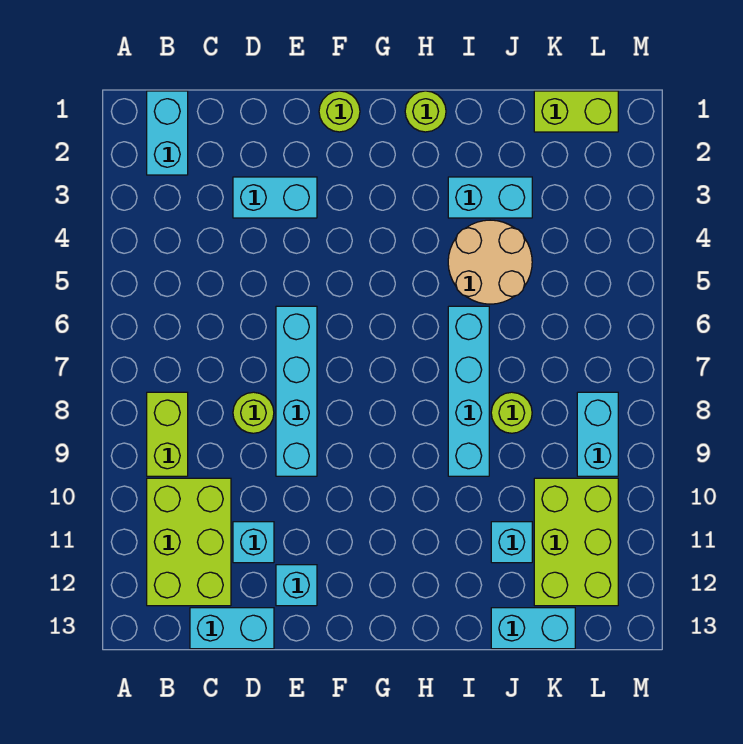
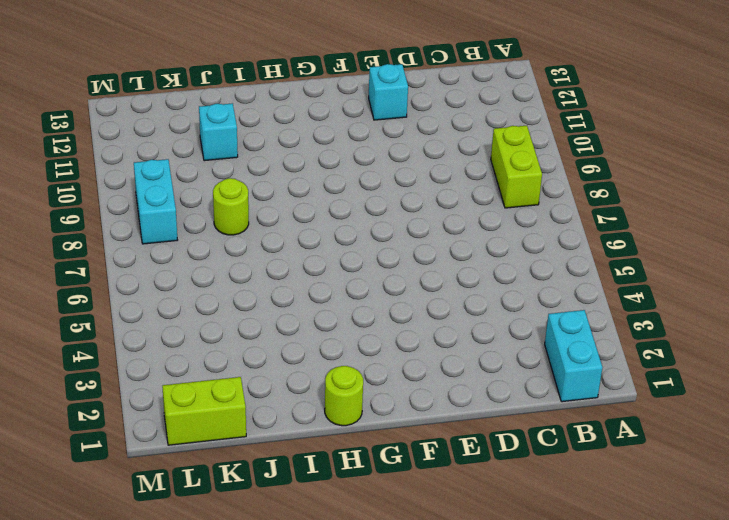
none -> lime brick B10:C12 level 1
none -> cyan brick C13:D13 level 1
none -> cyan brick D3:E3 level 1

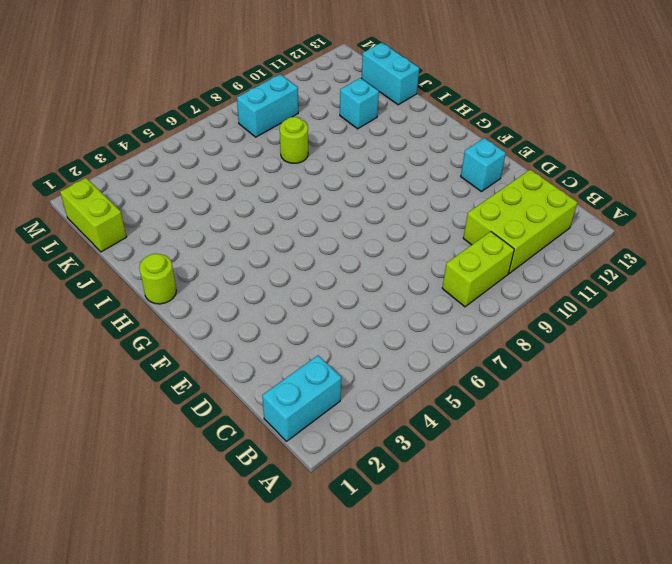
none -> cyan brick C13:D13 level 1
none -> cyan brick D3:E3 level 1
none -> lime round brick D8 level 1

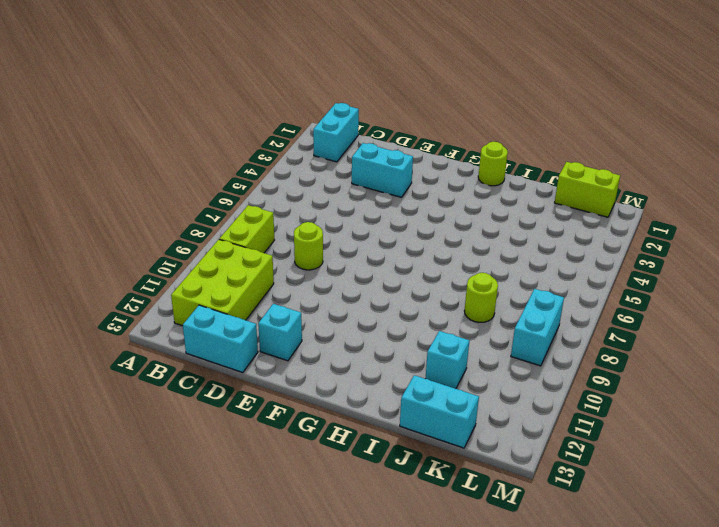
none -> cyan brick D11 level 1
none -> cyan brick E6:E9 level 1
none -> lime round brick F1 level 1

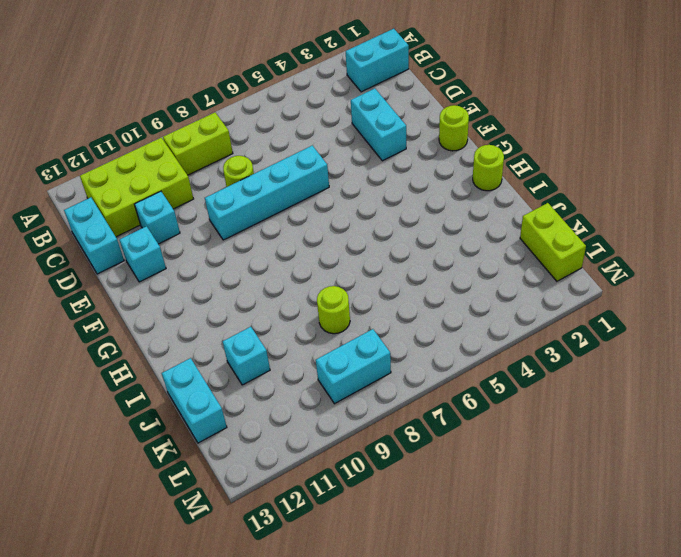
none -> cyan brick I3:J3 level 1
none -> tan round brick I4:J5 level 1
none -> cyan brick I6:I9 level 1

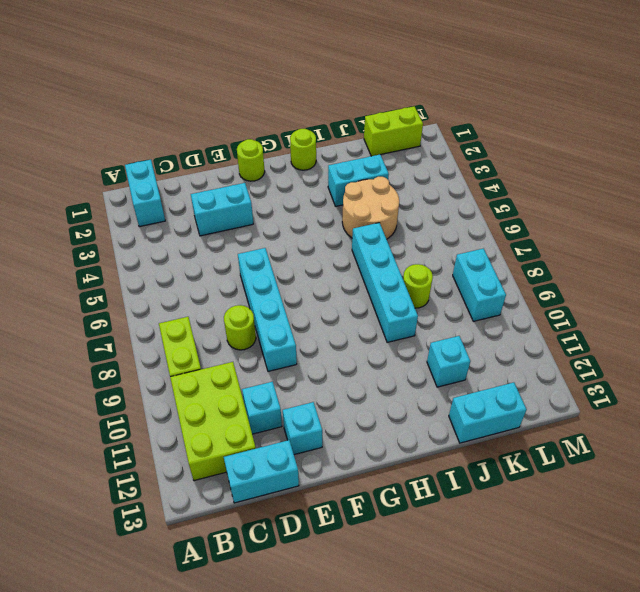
none -> lime brick K10:L12 level 1

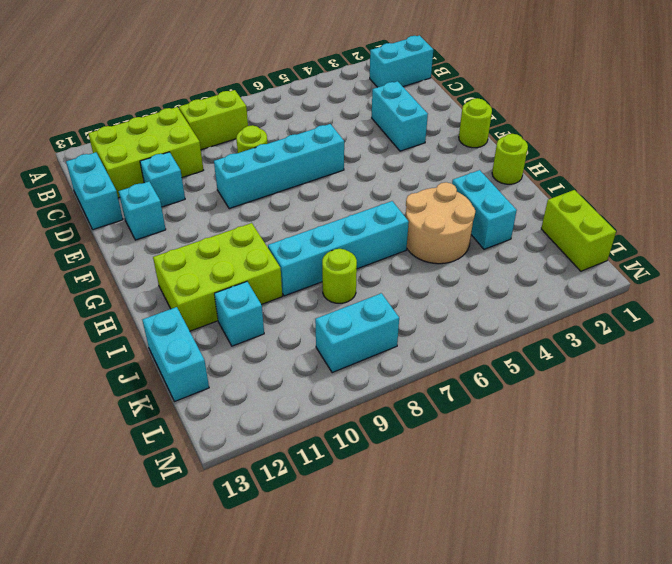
lime brick H10:I12 level 1 -> lime brick K10:L12 level 1

